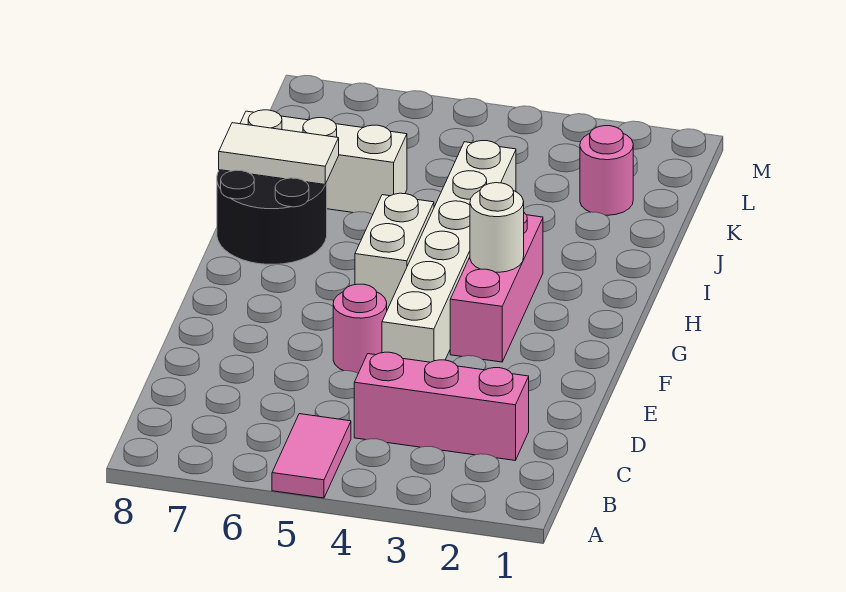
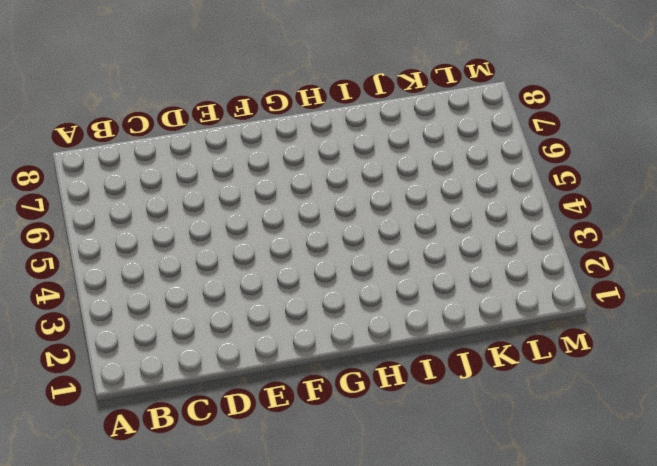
none -> pink tile A5:B5 level 1
none -> pink brick C2:C4 level 1

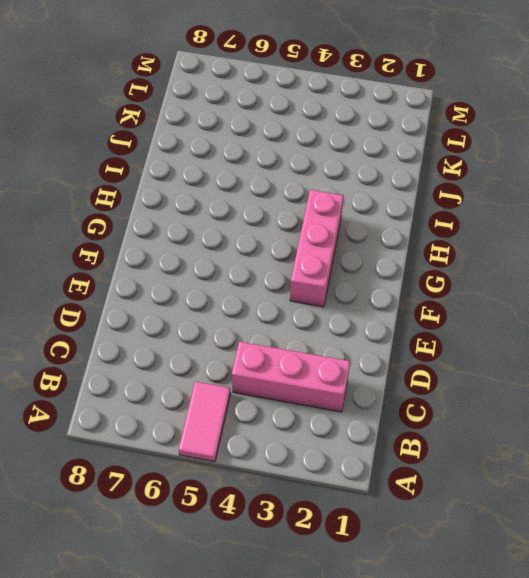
none -> white brick E4:J4 level 1
none -> pink round brick E5 level 1

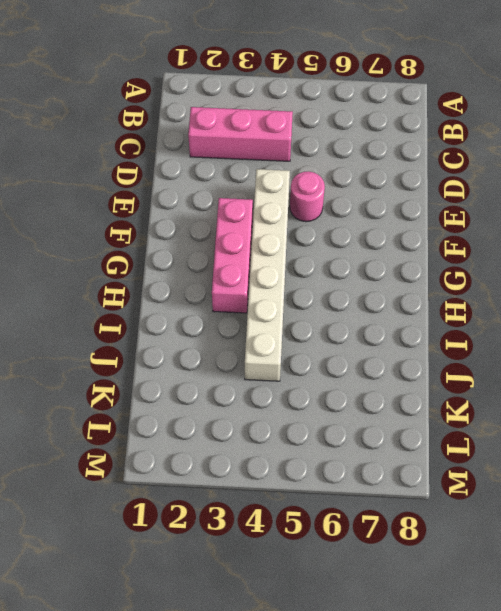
none -> pink tile A5:B5 level 1
none -> white brick G5:H5 level 1

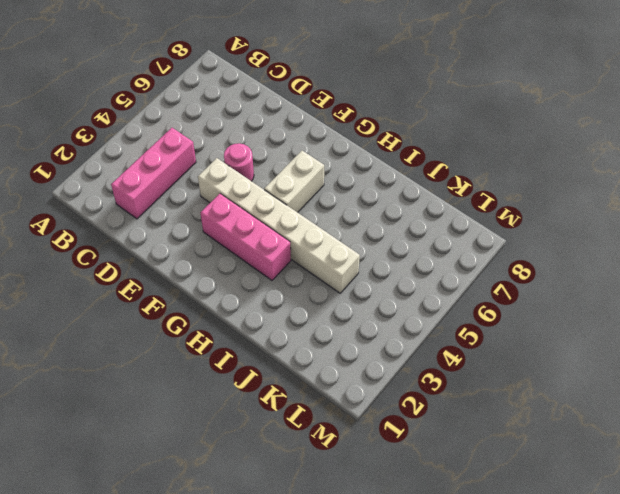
white brick G5:G6 level 1 -> white brick G5:H5 level 1
none -> pink tile A5:B5 level 1
none -> black round brick H7:I8 level 1

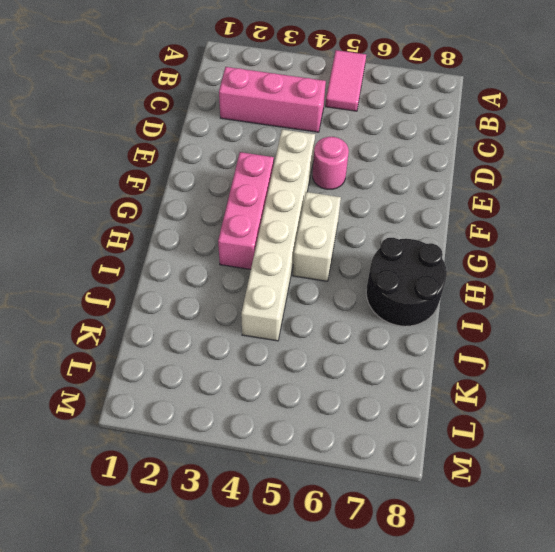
none -> white brick J6:J8 level 1
none -> pink round brick K2 level 1

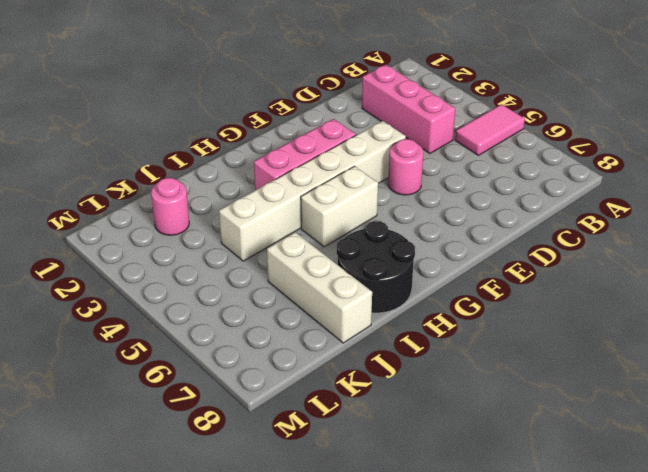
none -> white round brick G3 level 2
none -> white tile I7:I8 level 2

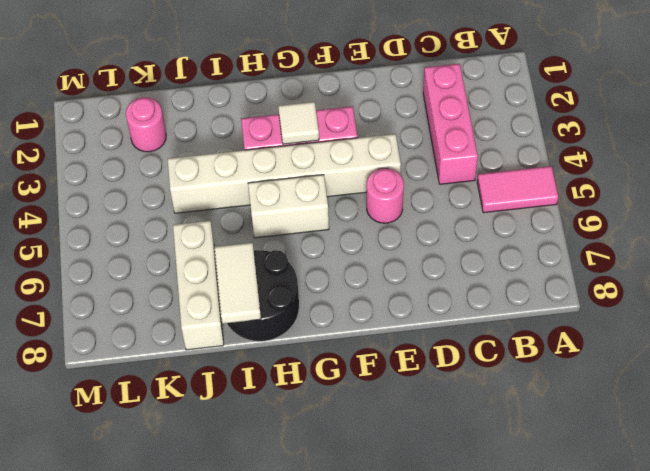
white tile G3 level 2 -> white round brick G3 level 2

